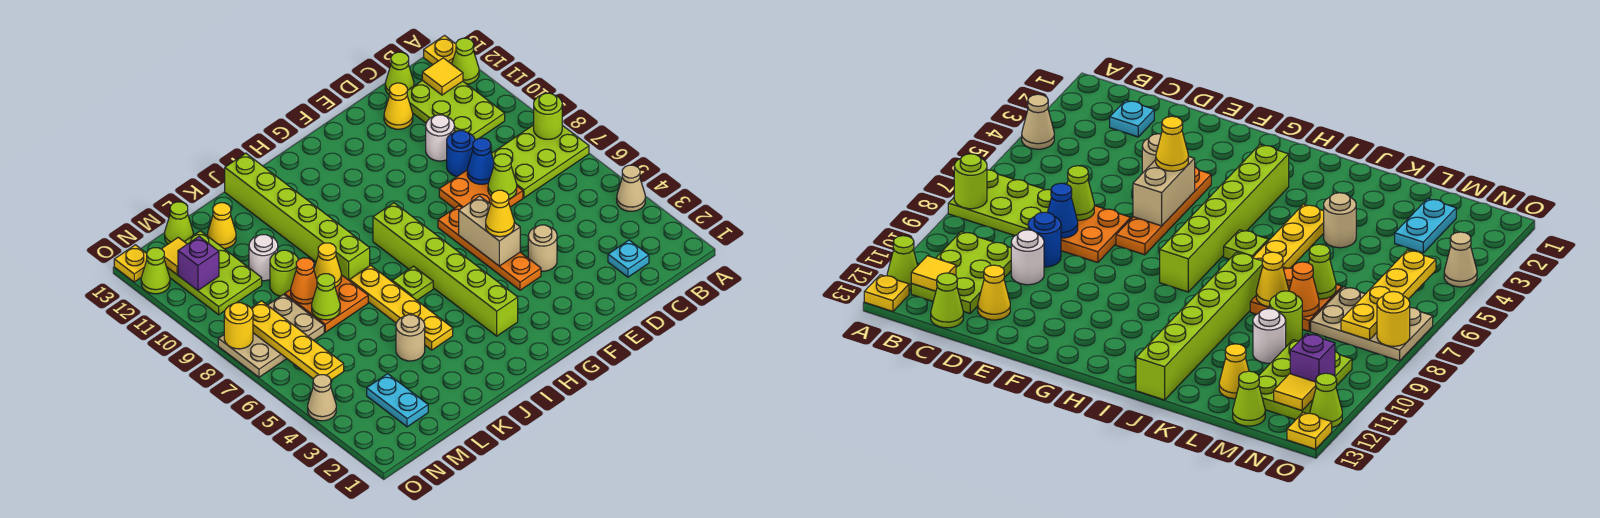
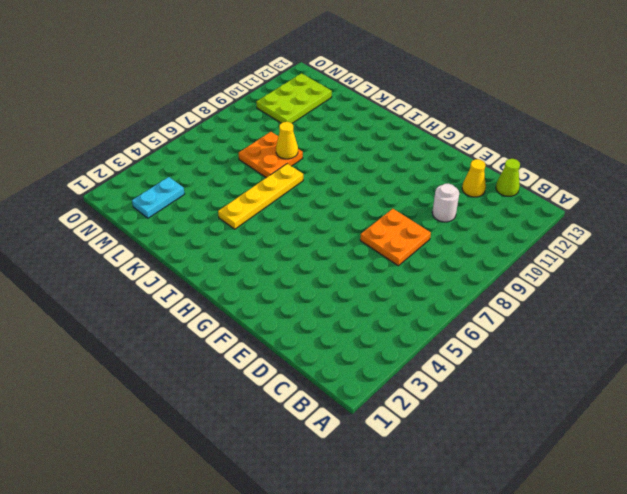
none -> tan cone A4 level 1
none -> lime plate A7:C8 level 1
none -> lime cone A12 level 1
none -> yellow plate A13 level 1

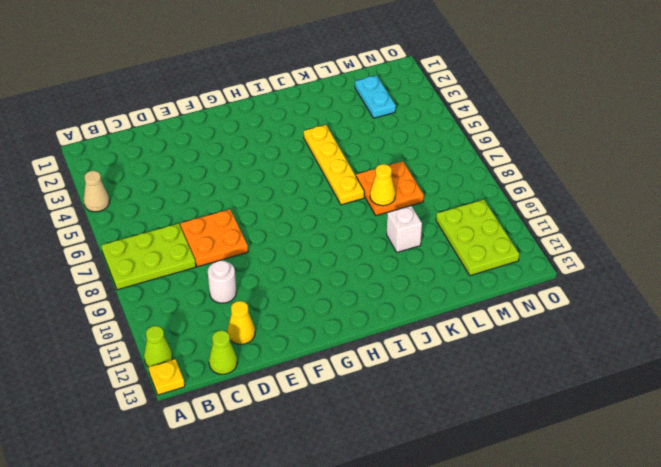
white brick K10 level 1 -> none
none -> lime plate B10:C12 level 1
none -> cyan plate C2 level 1
none -> blue round brick D9 level 1
none -> tan round brick E4 level 1

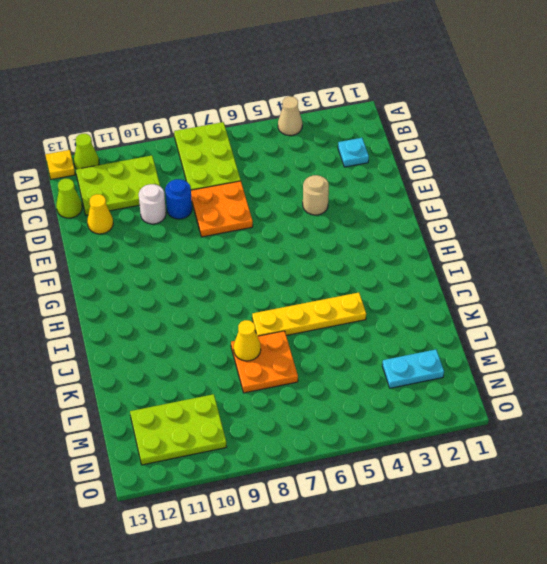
none -> orange plate F4:F7 level 1
none -> lime brick H3:H8 level 1
none -> lime plate I6 level 1
none -> lime brick J8:J13 level 1

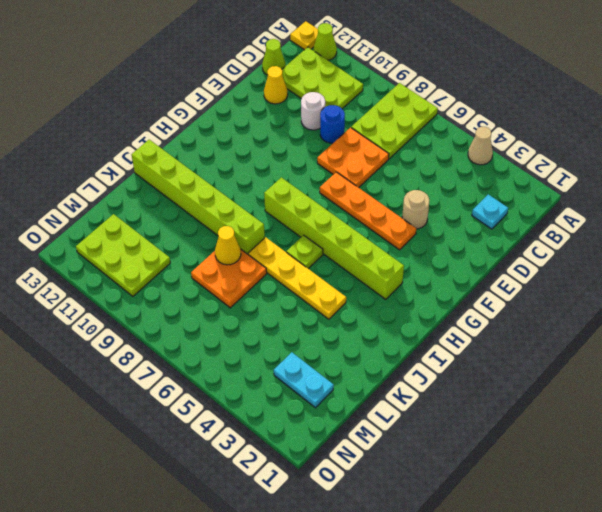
none -> tan round brick K4 level 1
none -> lime round brick L9 level 1
none -> white round brick L10 level 1
none -> yellow cone L12 level 1

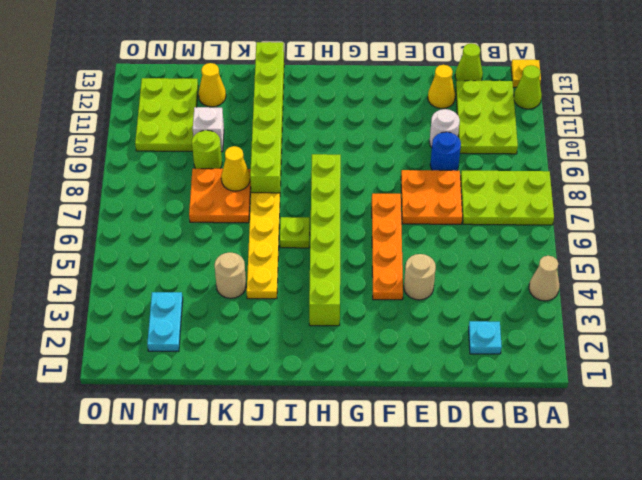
white brick L10 level 1 -> white round brick L10 level 1
none -> tan plate M7:O8 level 1
none -> lime cone M13 level 1
none -> tan cone O4 level 1
none -> lime cone O12 level 1

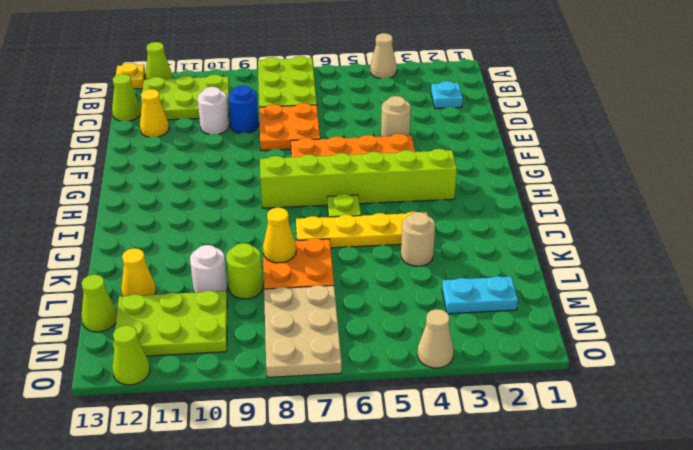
none -> lime brick J8:J13 level 1
none -> yellow plate O13 level 1
none -> lime round brick A8 level 2
none -> yellow tile B12 level 2

